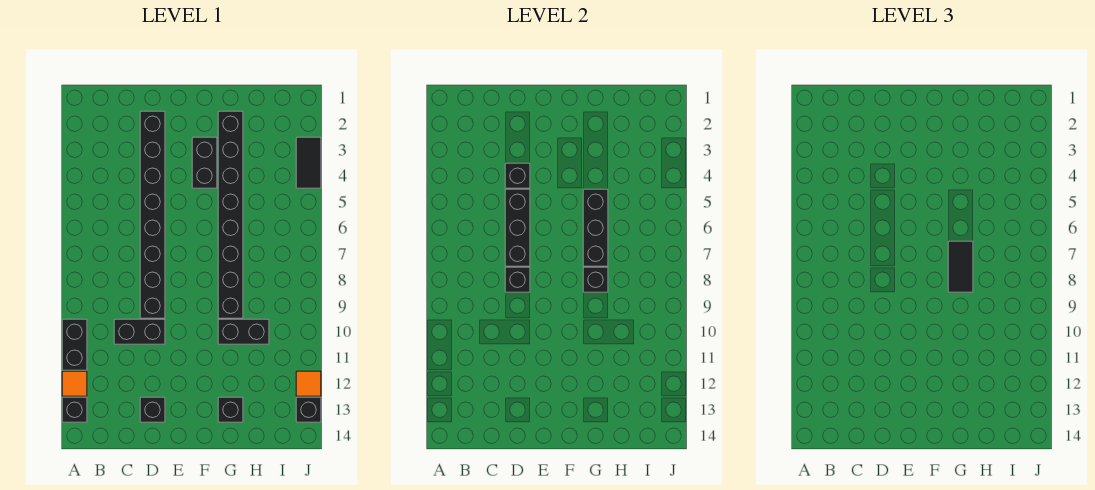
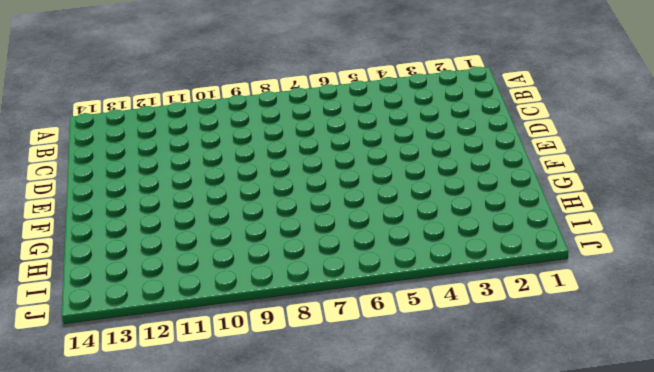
none -> black brick A10:A11 level 1
none -> orange tile A12 level 1
none -> black brick A13 level 1

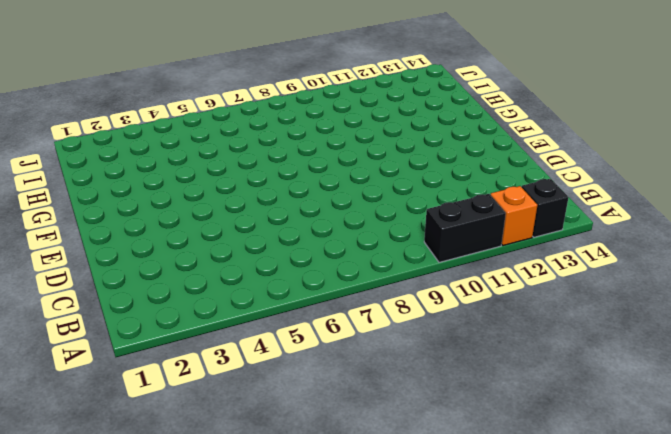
orange brick A12 level 1 -> orange tile A12 level 1
none -> black brick C10:D10 level 1
none -> black brick D2:D9 level 1
none -> black brick D13 level 1

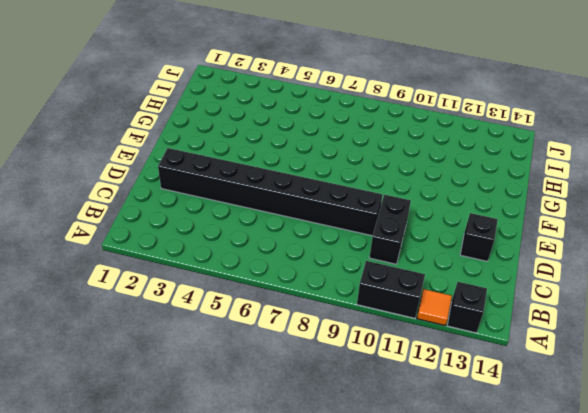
none -> black brick F3:F4 level 1
none -> black brick G2:G9 level 1
none -> black brick G10:H10 level 1

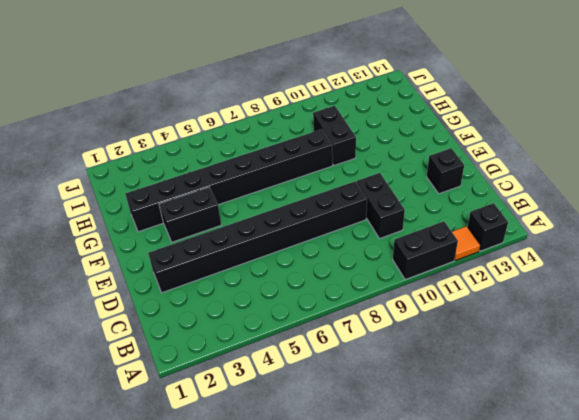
none -> black brick G13 level 1
none -> black tile J3:J4 level 1
none -> orange tile J12 level 1

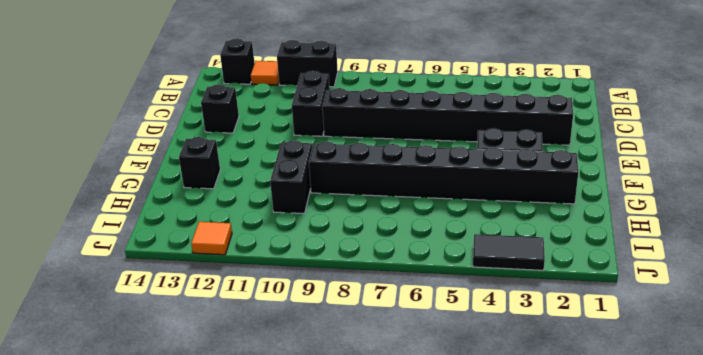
none -> black brick J13 level 1
none -> black brick D4 level 2
none -> black brick D5:D7 level 2

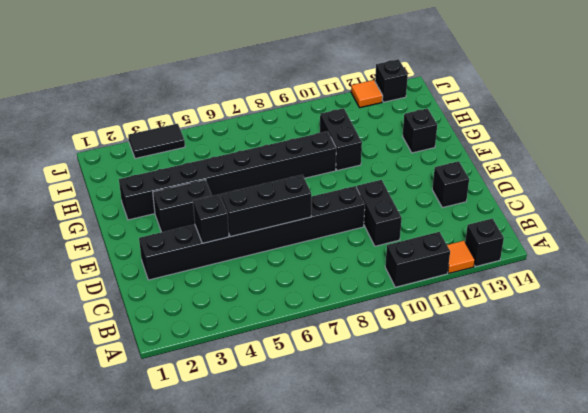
none -> black brick D8 level 2
none -> black brick G5:G7 level 2
none -> black brick G8 level 2

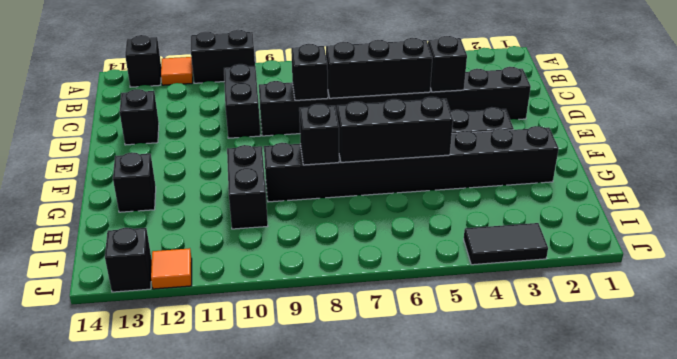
none -> black tile G7:G8 level 3

